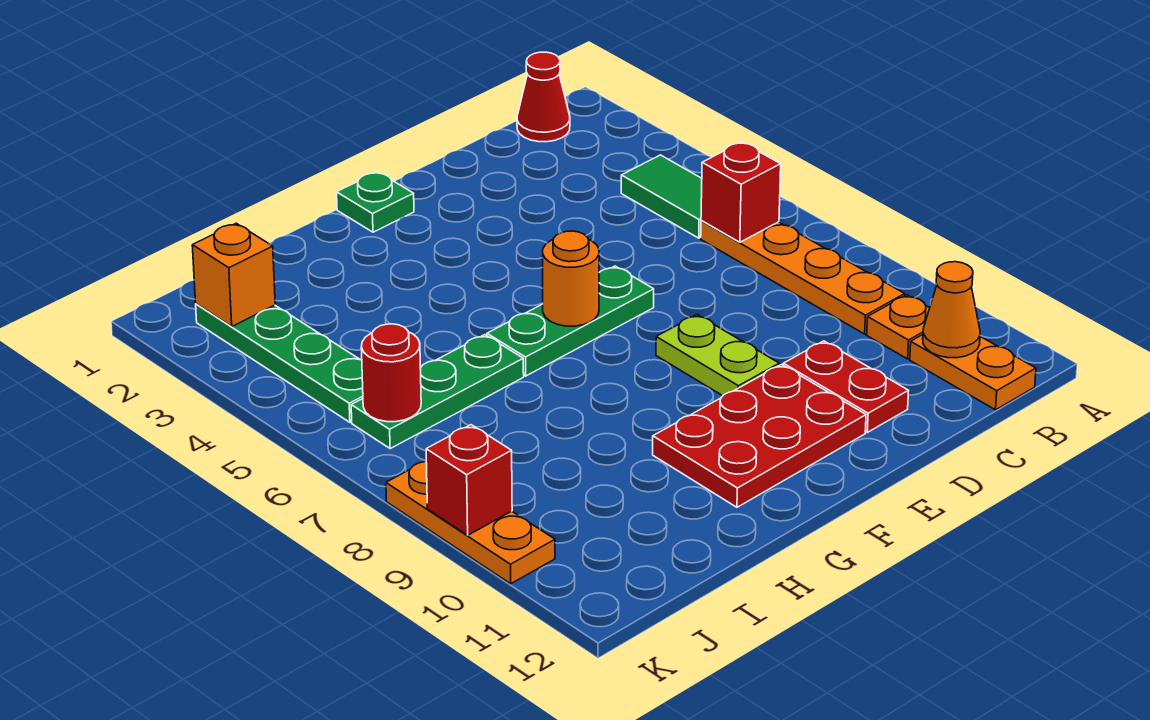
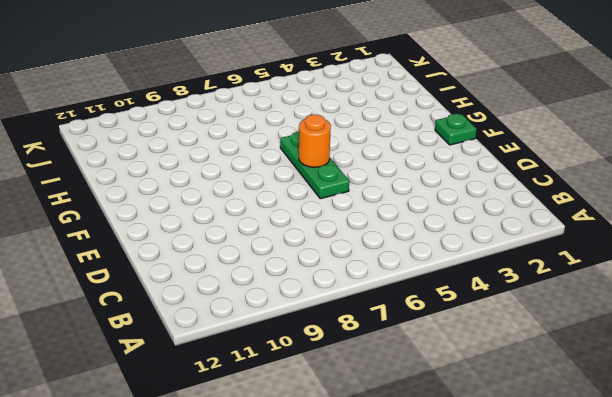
none -> red cone B1 level 1
none -> green tile B4:B5 level 1
none -> orange plate B6:B9 level 1

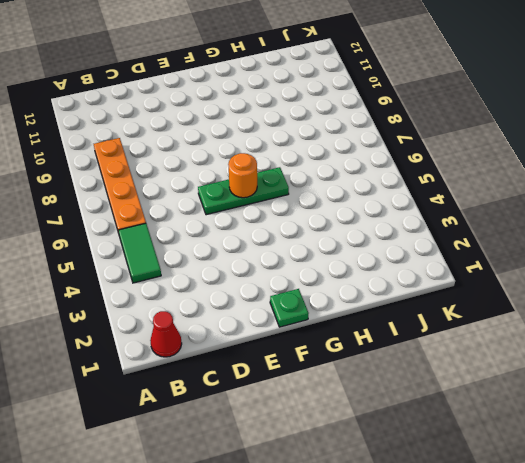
none -> orange plate B10 level 1
none -> orange plate B11:B12 level 1
none -> red plate D10:D11 level 1

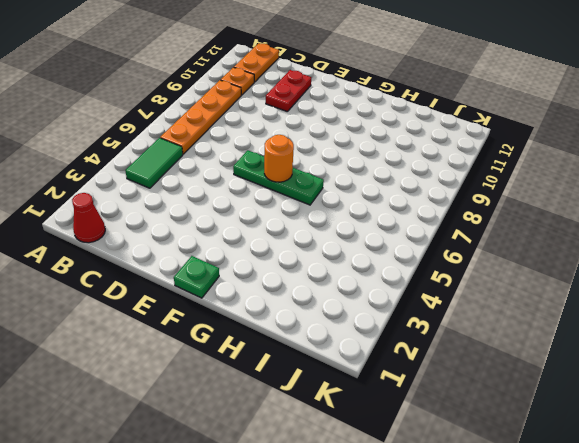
none -> lime plate E8:E9 level 1
none -> red plate E10:G11 level 1
none -> green plate H6:J6 level 1

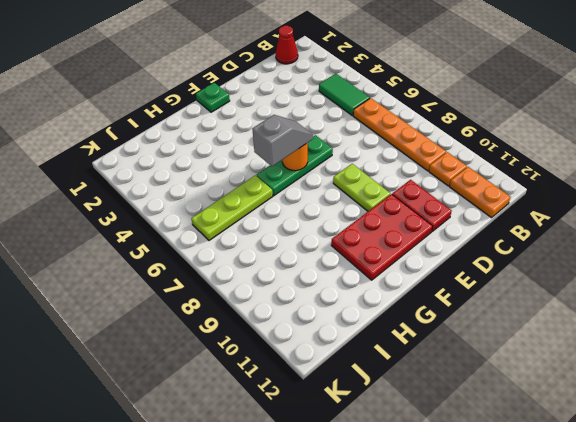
grey slope F6:G6 level 3 top G -> none
lime plate H6:J6 level 1 -> green plate H6:J6 level 1
none -> green plate J2:J5 level 1
none -> orange plate K8:K10 level 1
none -> red brick B6 level 2

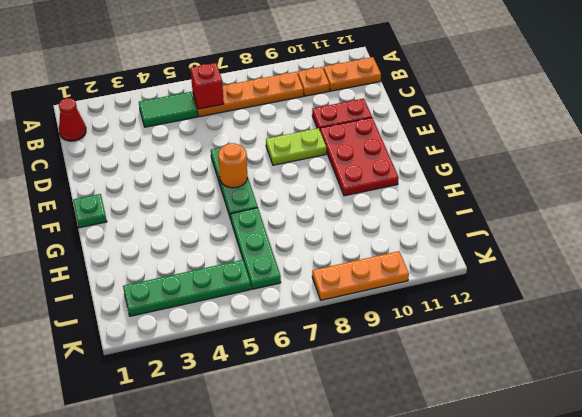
none -> orange cone B11 level 2
none -> orange brick J2 level 2
none -> red round brick J6 level 2

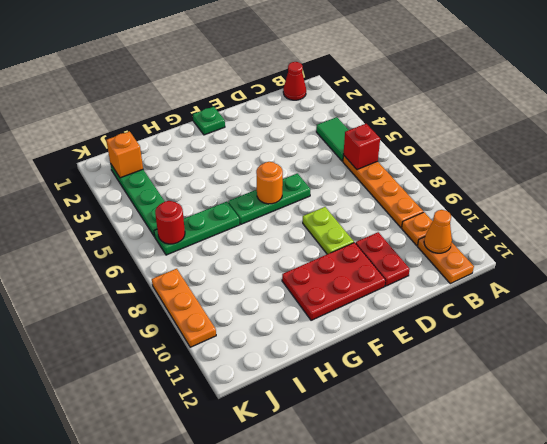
none -> red brick K9 level 2

